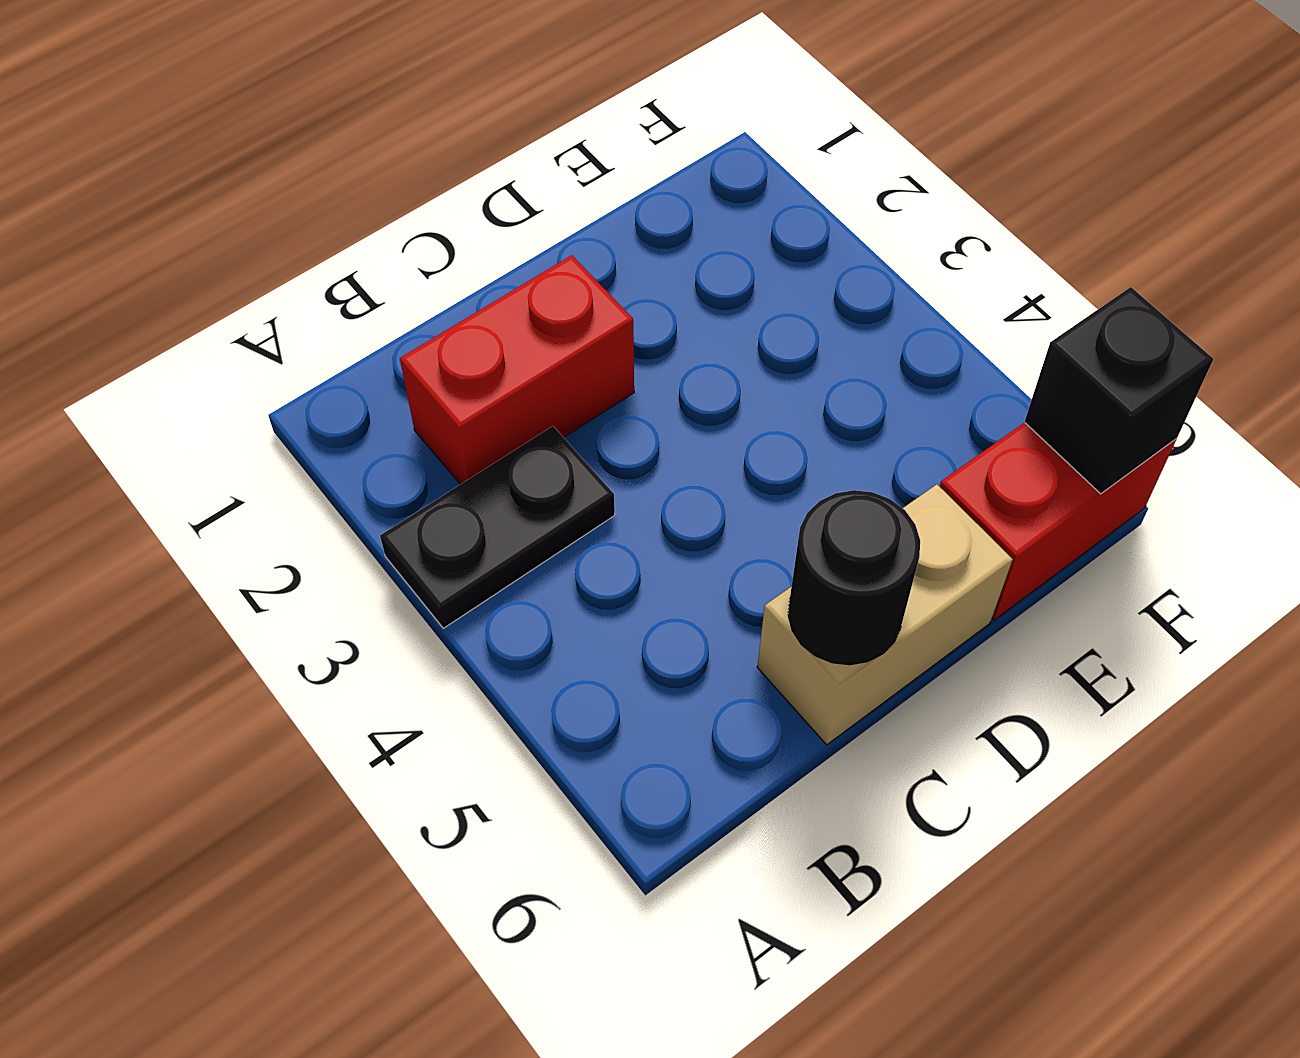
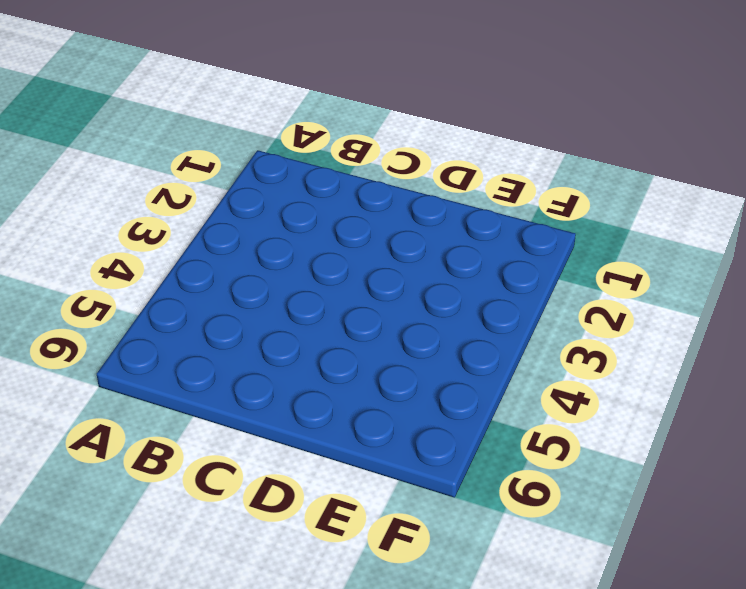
none -> black plate A3:B3 level 1
none -> red brick B2:C2 level 1

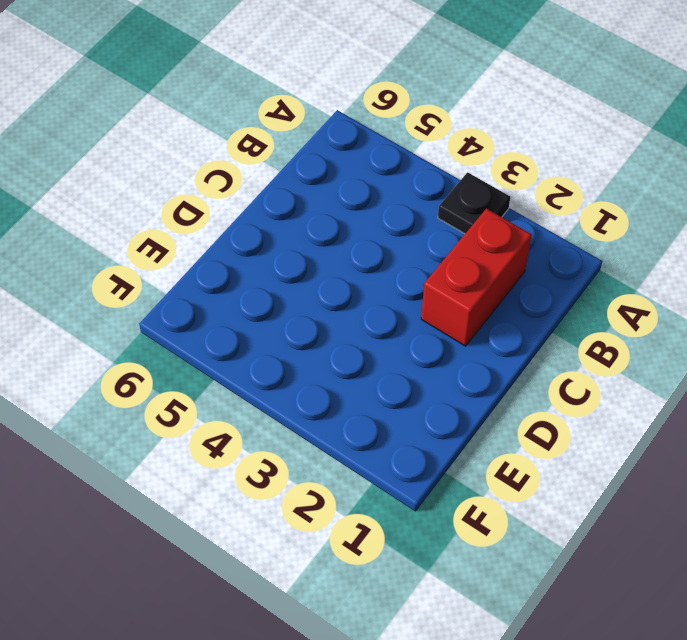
black plate A3 level 1 -> black plate A3:B3 level 1
none -> tan brick C6:D6 level 1
none -> red brick E6:F6 level 1

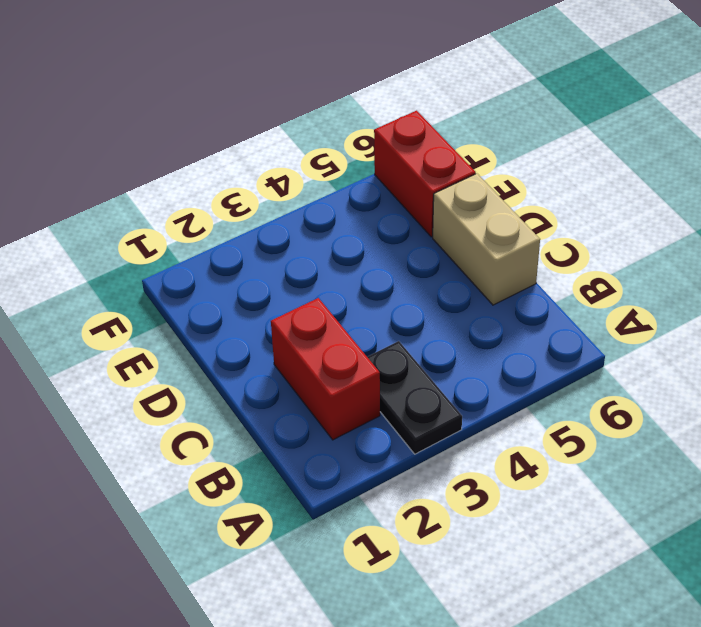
none -> black round brick C6 level 2
none -> black brick F6 level 2

